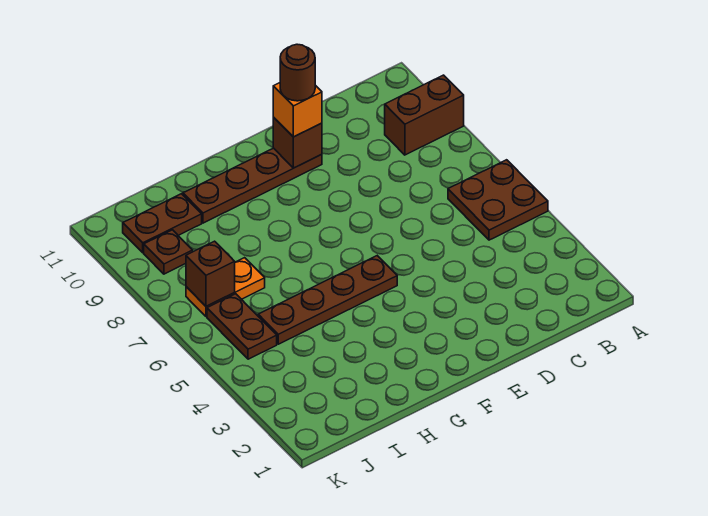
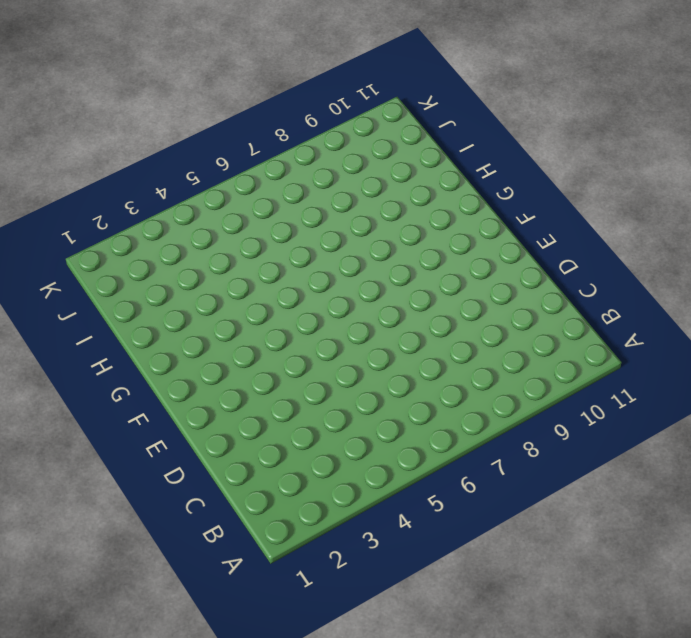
none -> brown plate A5:B6 level 1
none -> brown brick A9:B9 level 1
none -> brown plate E10:H10 level 1

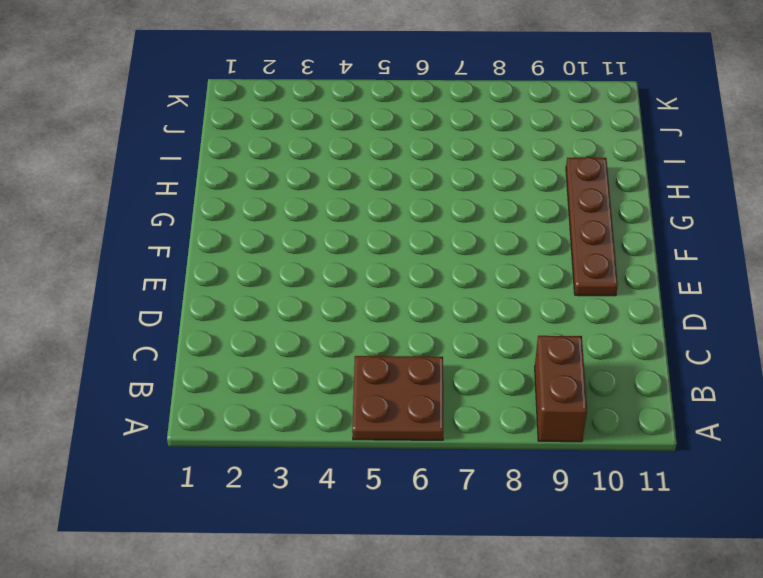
none -> brown plate F5:I5 level 1
none -> orange plate I7:J7 level 1
none -> brown plate I10:J10 level 1

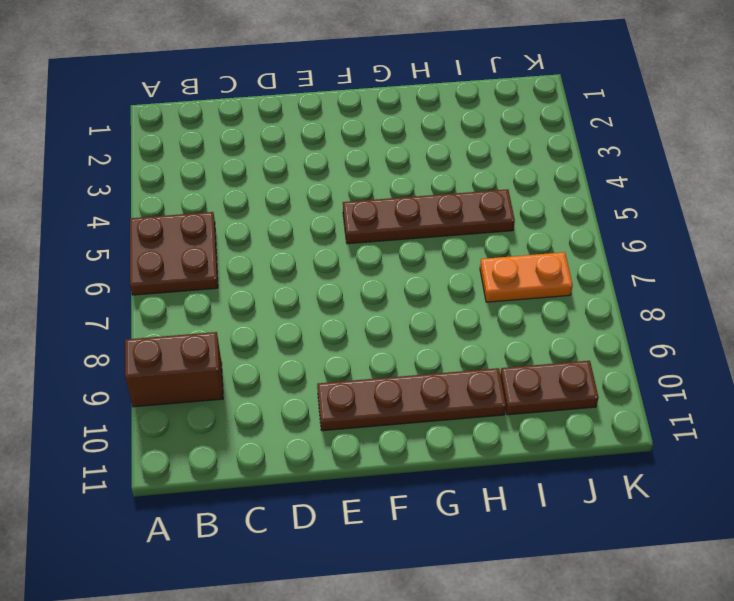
none -> brown plate J5:J6 level 1
none -> brown plate J9 level 1
none -> brown brick E10 level 2

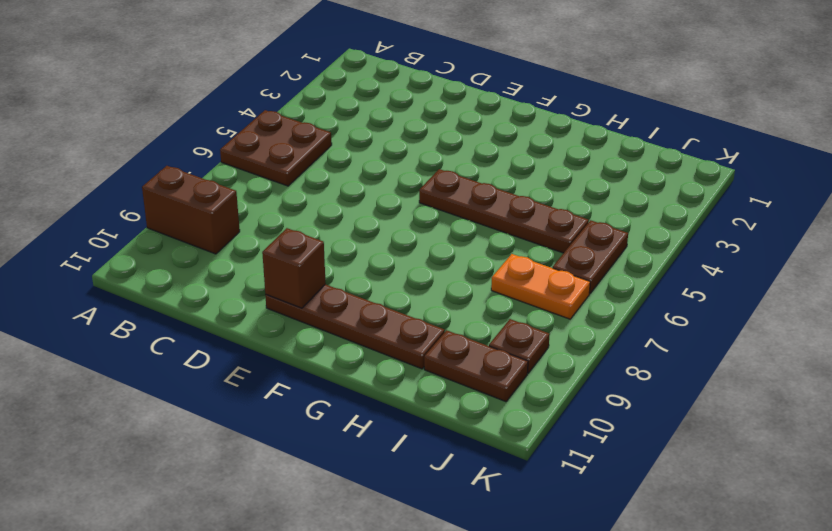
none -> brown brick J7 level 2
none -> orange brick E10 level 3
none -> brown round brick E10 level 4

